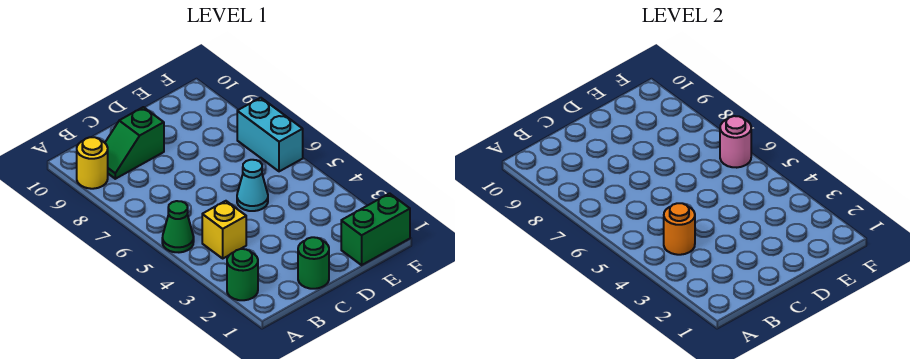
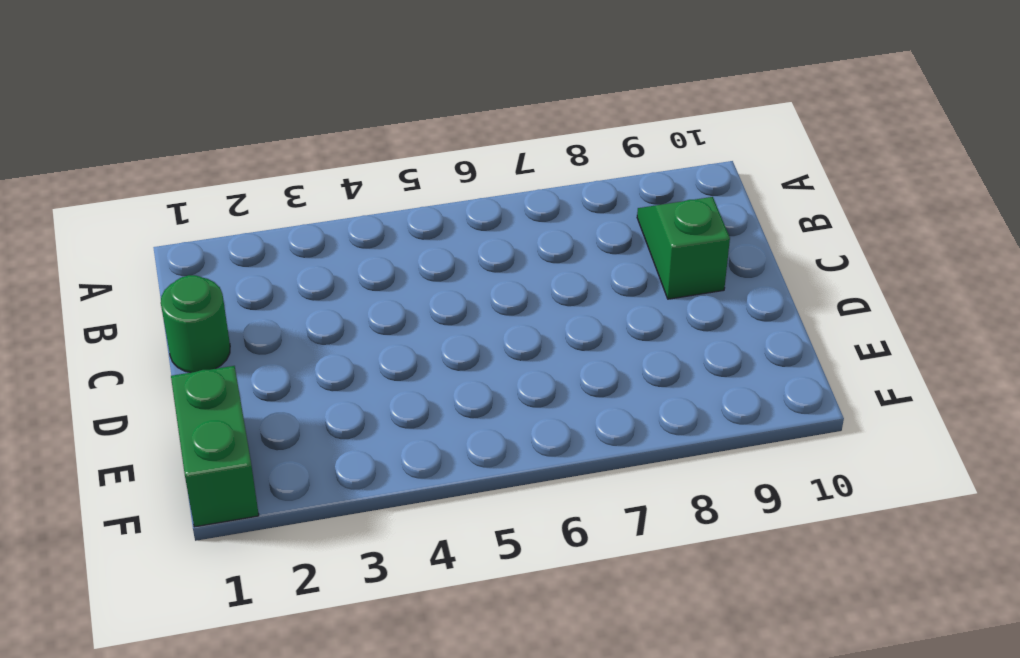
none -> green round brick A2 level 1
none -> green cone A5 level 1

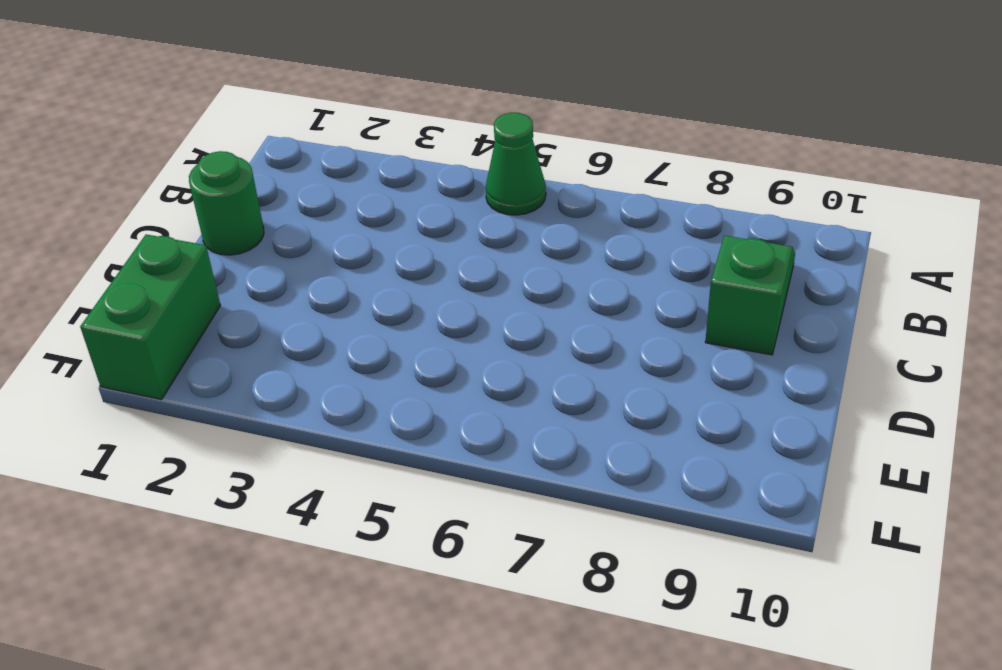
none -> green round brick A2 level 1
none -> yellow round brick A9 level 1

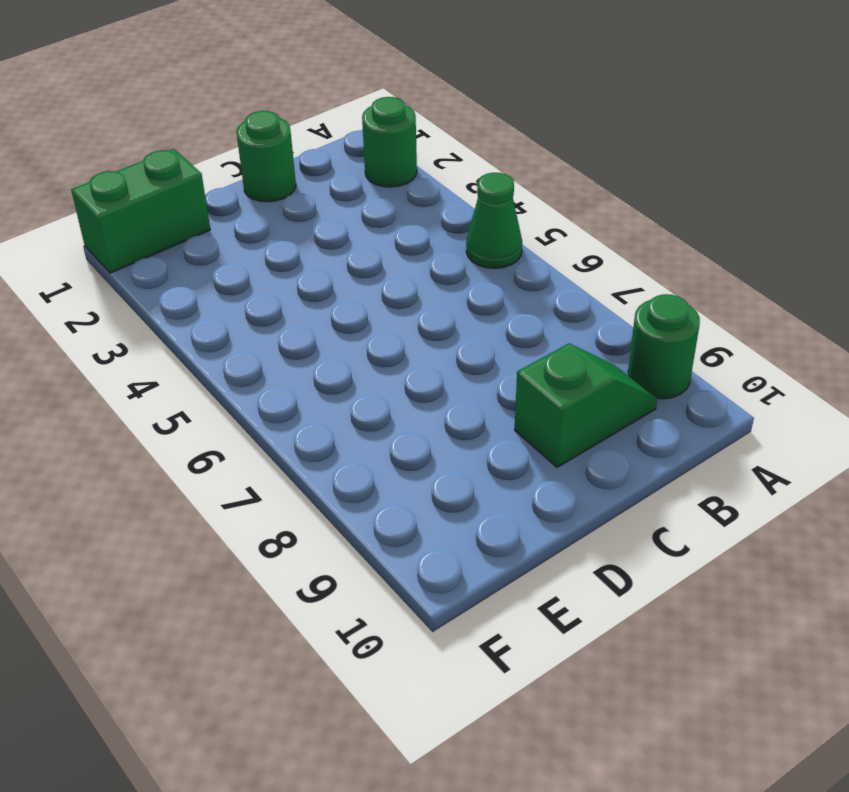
green round brick A9 level 1 -> yellow round brick A9 level 1
none -> yellow brick B4 level 1
none -> cyan cone D5 level 1

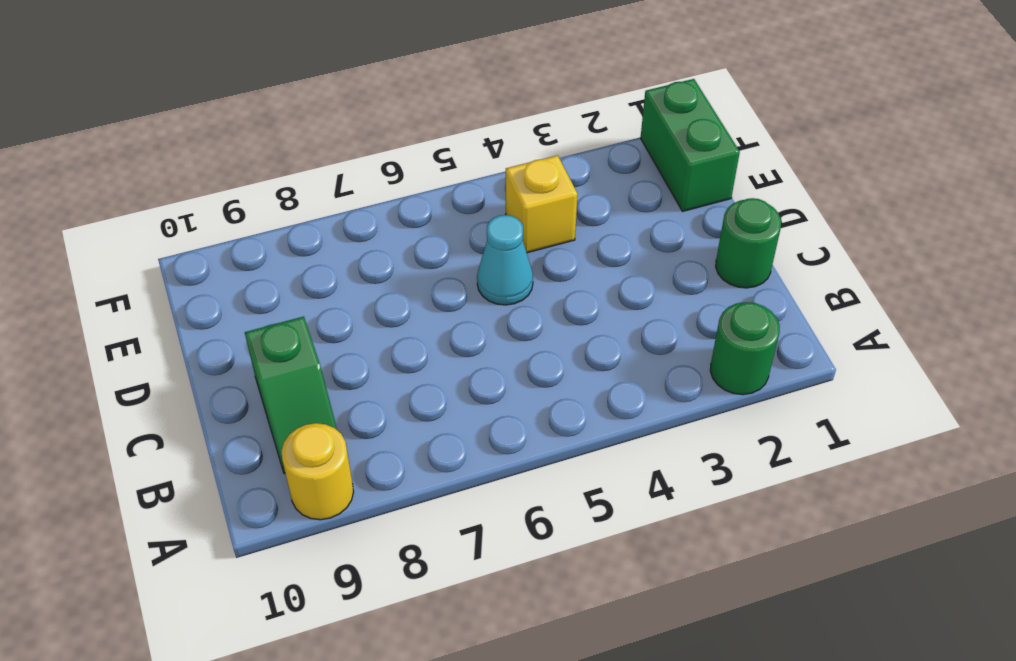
yellow brick E4 level 1 -> yellow brick B4 level 1
none -> green cone A5 level 1
none -> cyan brick F6:F7 level 1

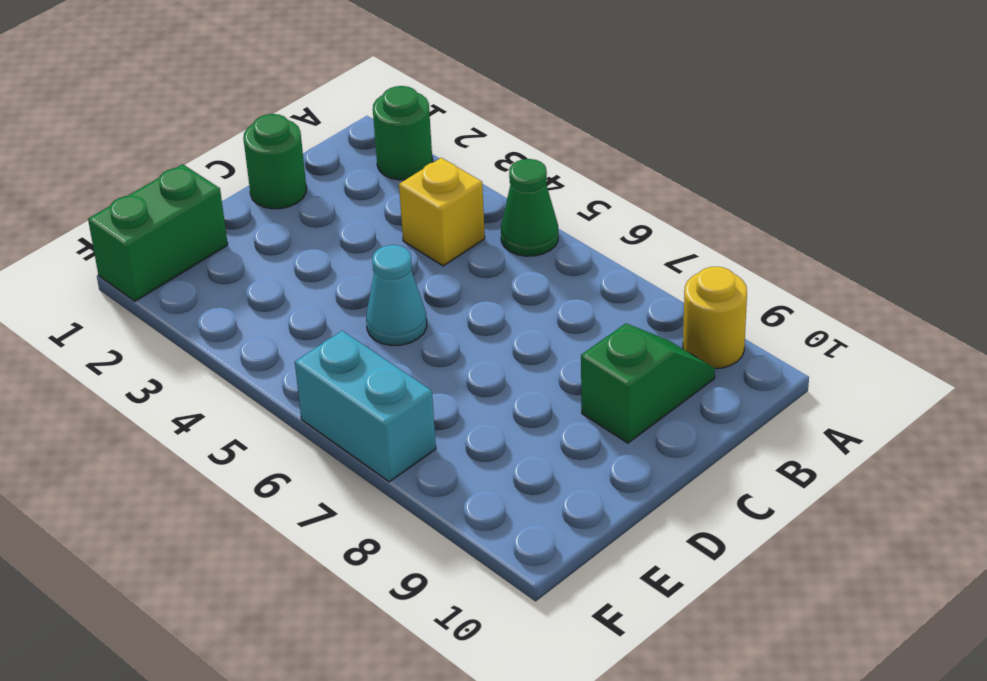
none -> orange round brick B4 level 2
none -> pink round brick F6 level 2

